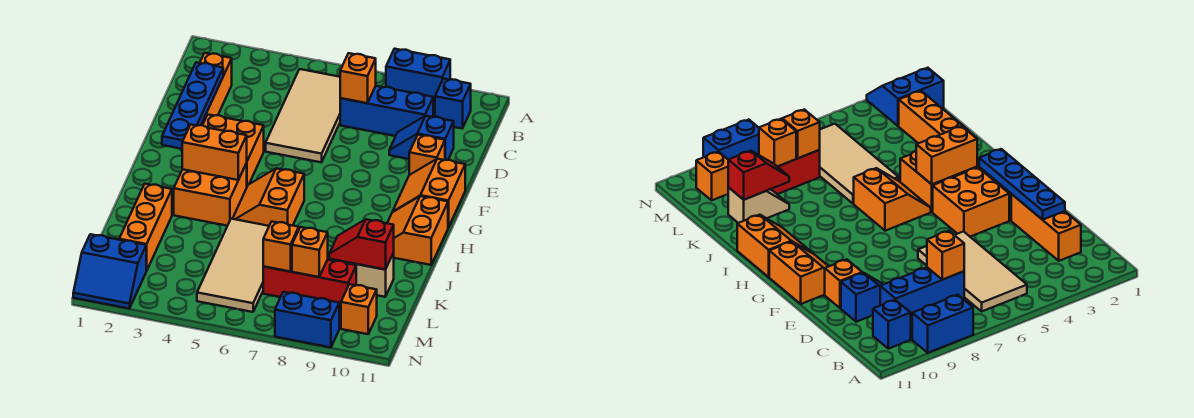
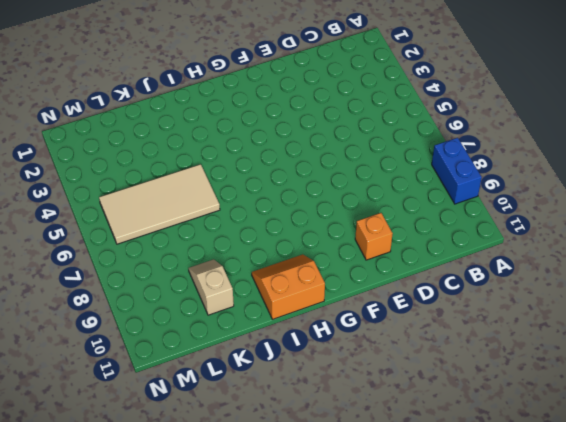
none -> tan tile B5:E6 level 1
none -> blue brick B10 level 1
none -> orange brick C2:E2 level 1

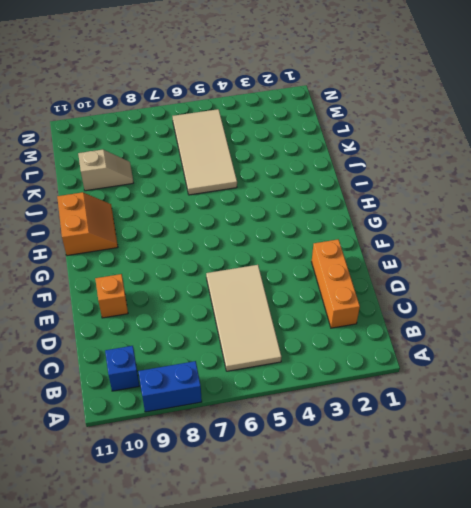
none -> blue brick C7:C9 level 1
none -> blue slope D9:D10 level 1 top 10
none -> orange brick F3:G4 level 1

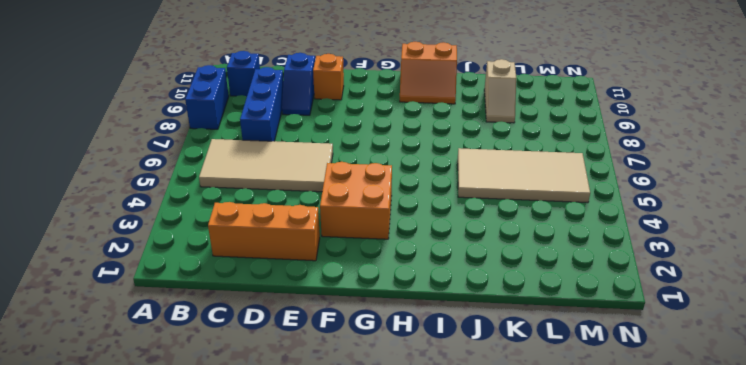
none -> orange slope F10:G11 level 1 top 11
none -> orange brick H3:I4 level 1
none -> orange slope H5:I6 level 1 top 6

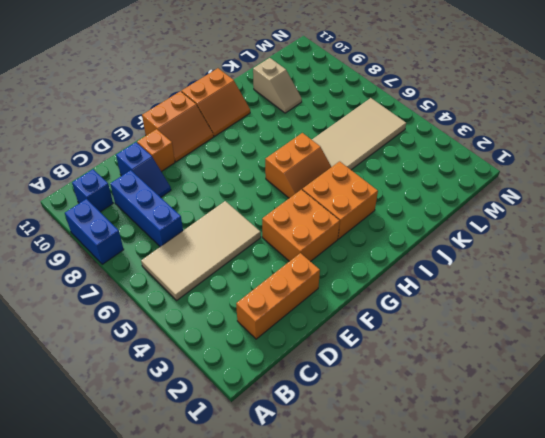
none -> orange brick J2:L2 level 1
none -> red brick L7:L9 level 1
none -> blue slope M1:N2 level 1 top M

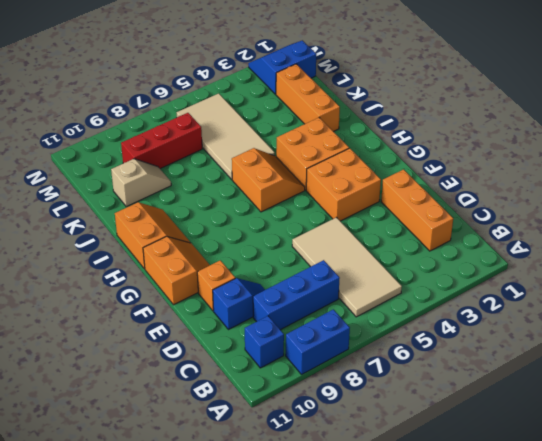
none -> orange brick M10 level 1
none -> blue brick N8:N9 level 1
none -> orange brick C7 level 2

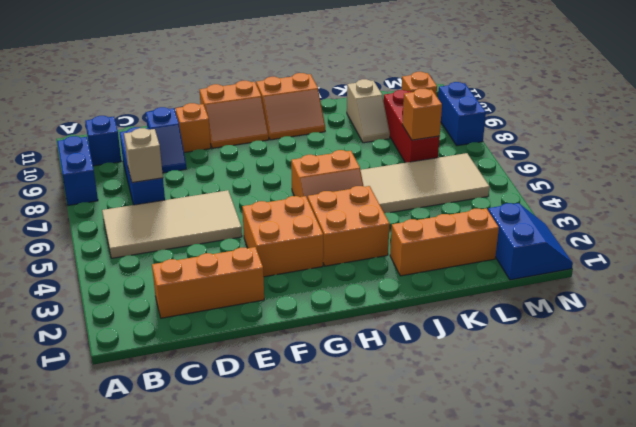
tan brick C7 level 2 -> orange brick C7 level 2
none -> blue plate D2:G2 level 2
none -> orange brick H3:H4 level 2
none -> red slope K9:K10 level 2 top 10

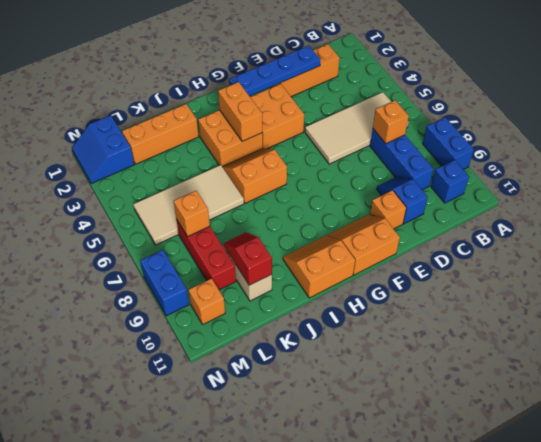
none -> orange brick L8 level 2

